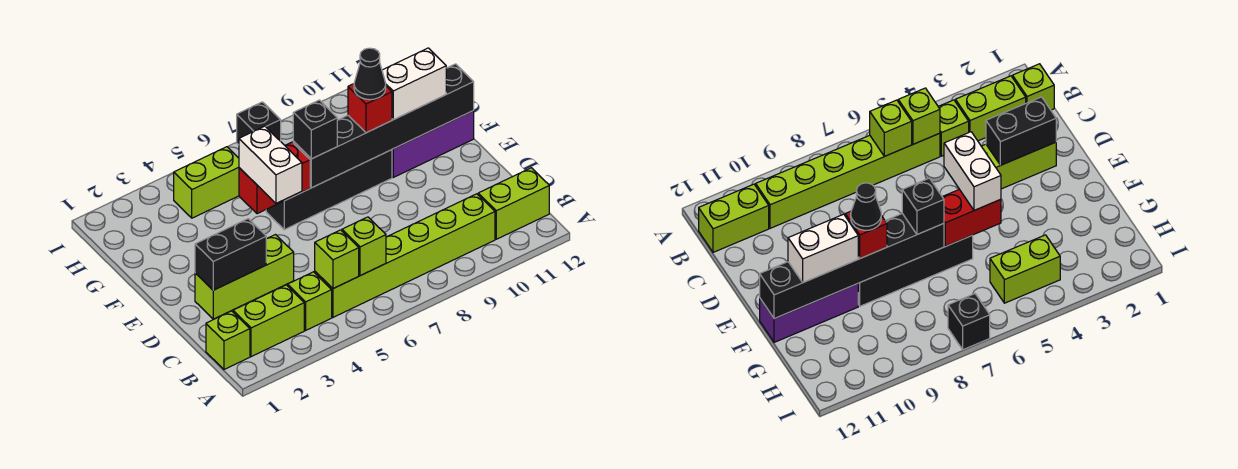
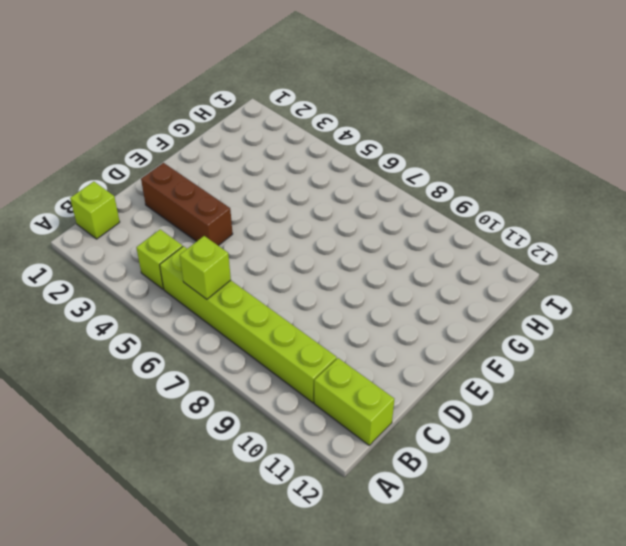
brown brick D2:D4 level 1 -> lime brick D2:D4 level 1
none -> lime brick B2:B3 level 1
none -> black brick F6:F9 level 1
none -> purple brick F10:F12 level 1

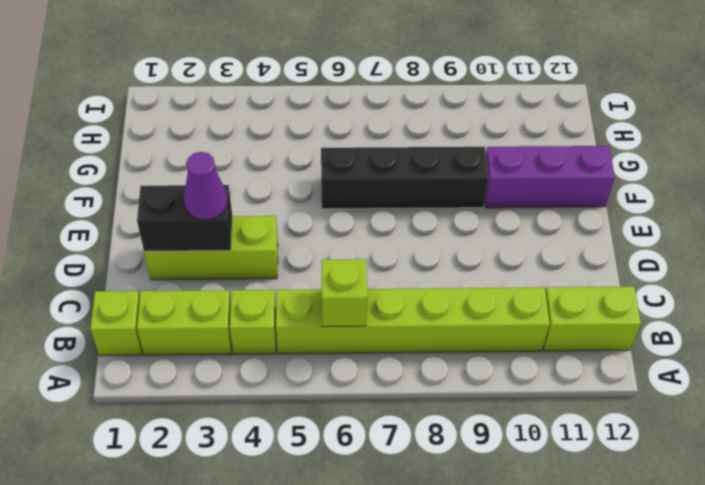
purple cone D3 level 3 -> none
none -> lime brick H4:H5 level 1
none -> black brick I7 level 1
none -> lime brick B5 level 2

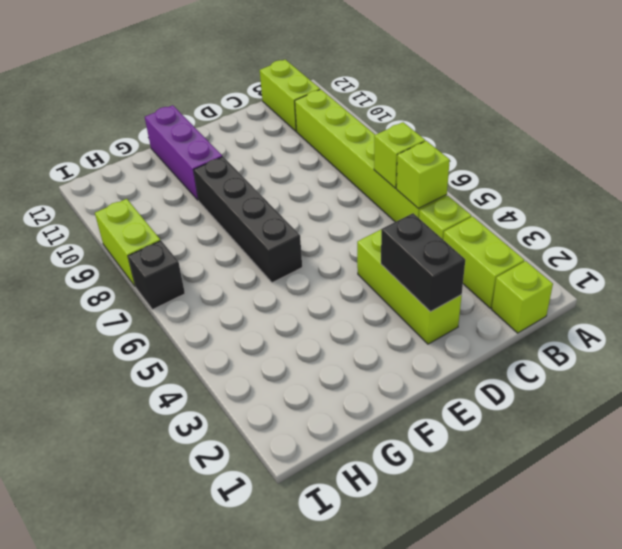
lime brick I8:I9 level 1 -> lime brick H4:H5 level 1
none -> red brick F5:F6 level 2
none -> black brick F7:F12 level 2
none -> white brick E5:F5 level 3

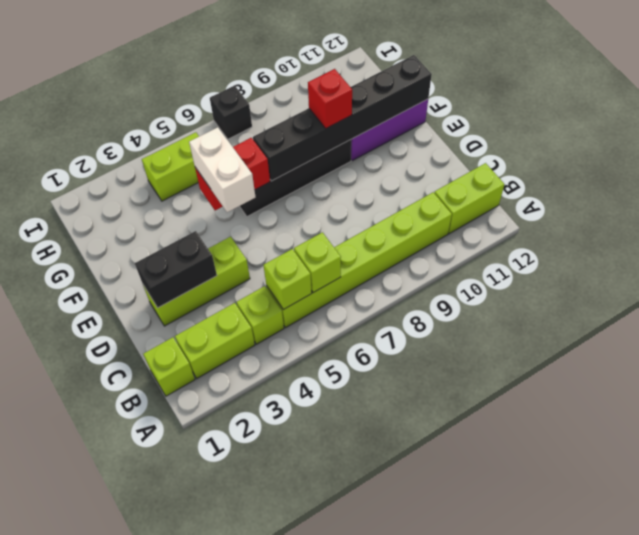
none -> black brick F7 level 3
none -> white brick F10:F11 level 3
none -> black cone F9 level 4

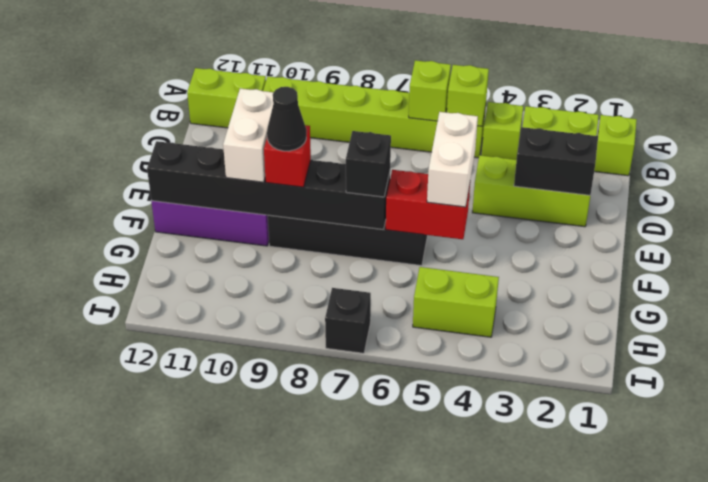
white brick E10:F10 level 3 -> white brick F10:F11 level 3

